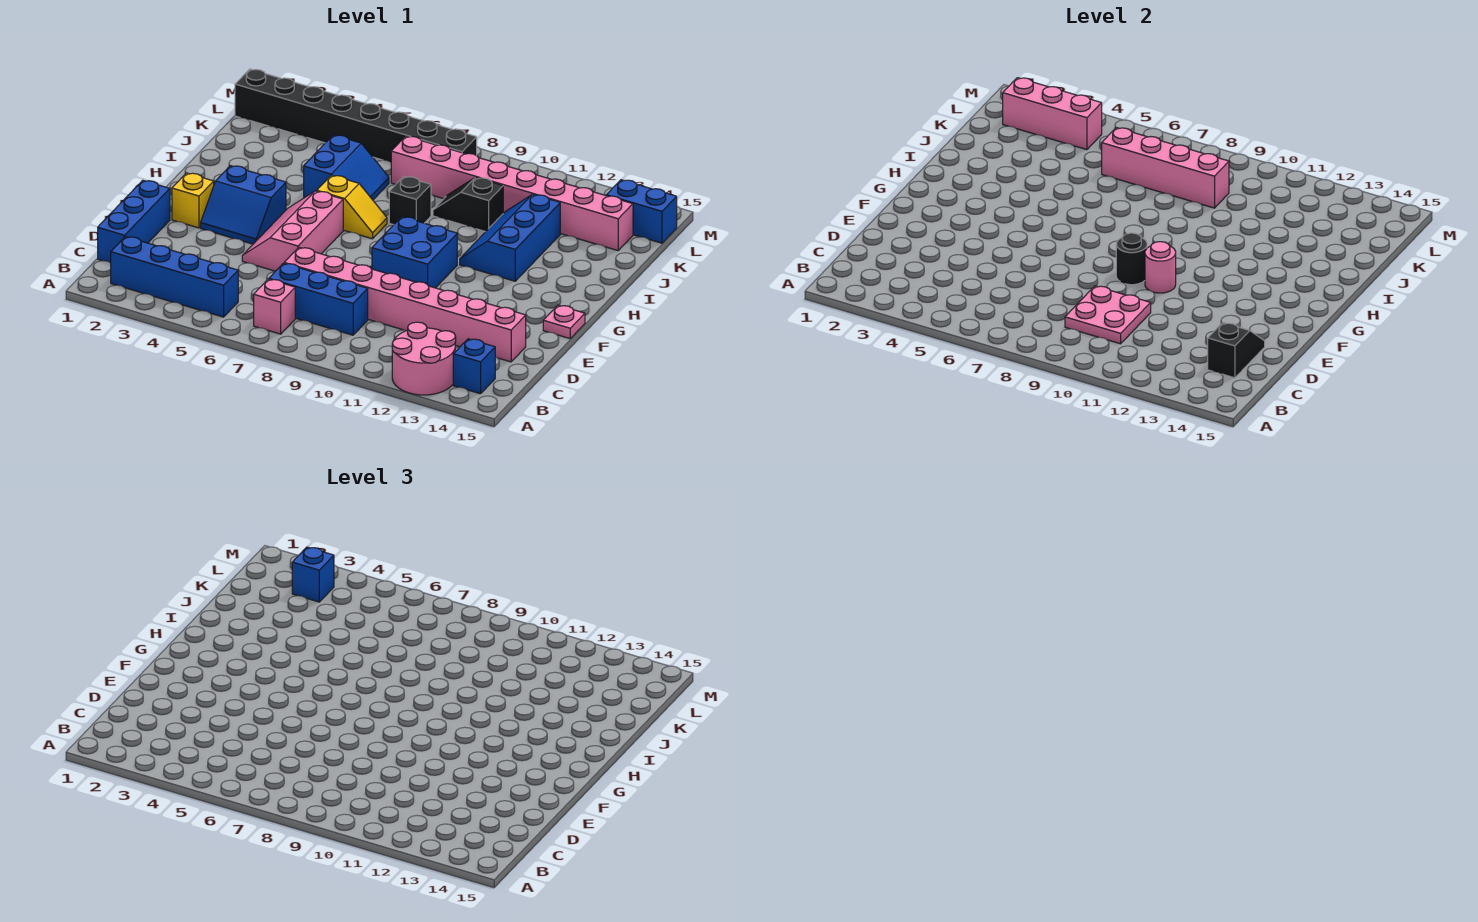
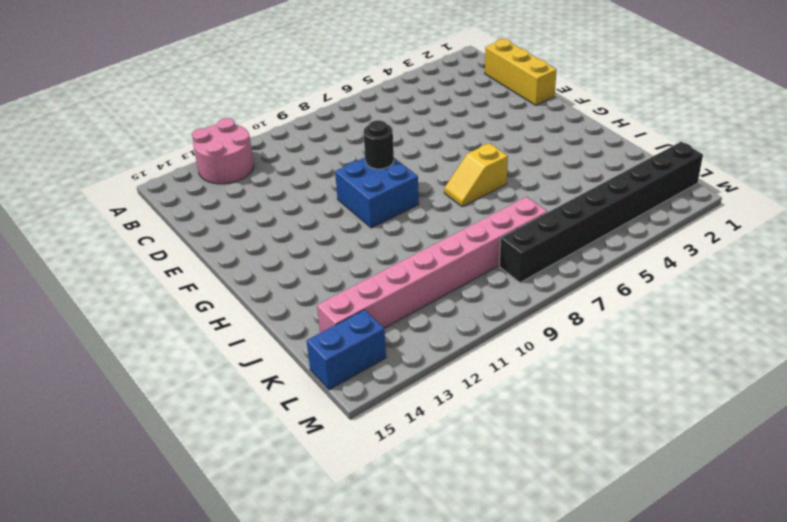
yellow brick C1:E1 level 1 -> blue brick C1:E1 level 1
none -> blue brick B2:B5 level 1
none -> pink brick B7 level 1
none -> blue brick B14 level 1

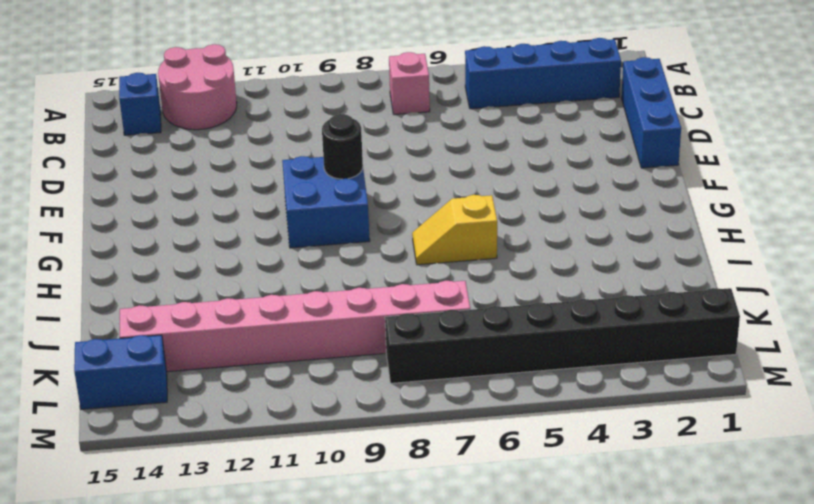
none -> blue brick C7:C9 level 1
none -> pink brick D7:D14 level 1
none -> pink slope E5:G6 level 1 top 6

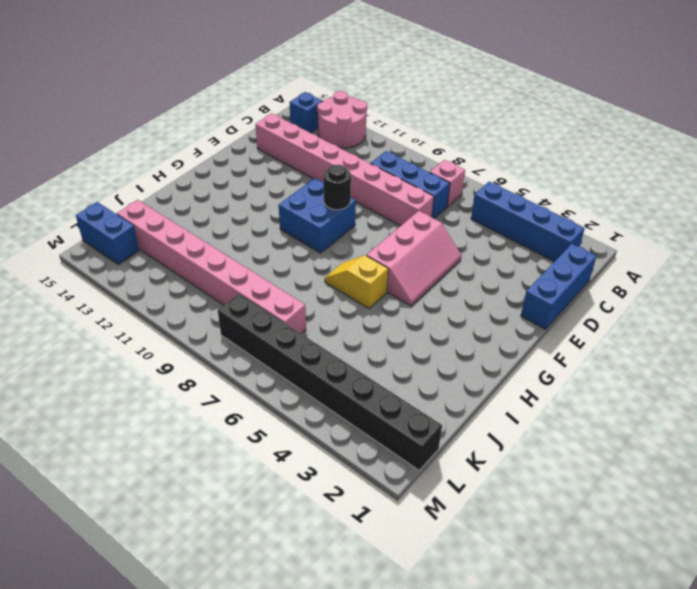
none -> yellow brick F2 level 1
none -> blue slope F3:G4 level 1 top G
none -> pink plate F15 level 1

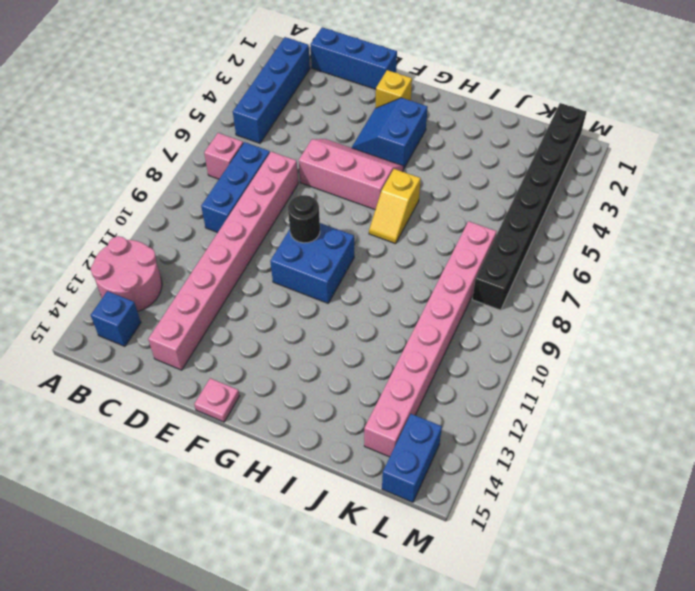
none -> blue slope H11:J12 level 1 top 12
none -> blue slope I5:J6 level 1 top 5
none -> black brick I8 level 1

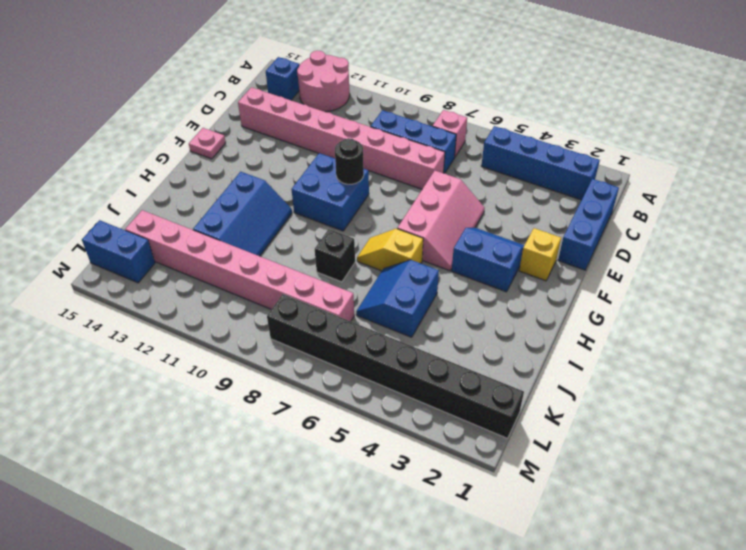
none -> black slope J9:J10 level 1 top 10
none -> pink plate C9:D10 level 2
none -> black slope C14:D14 level 2 top C

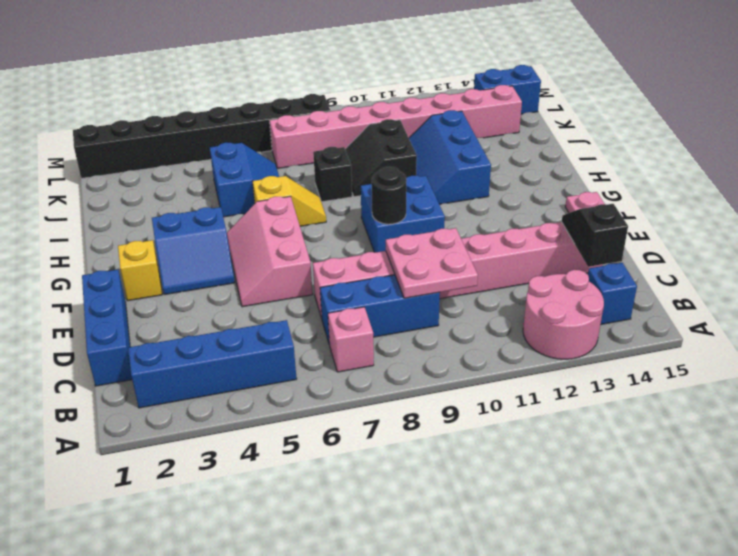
black slope I9:J10 level 1 top 10 -> black slope J9:J10 level 1 top 10
none -> pink round brick F10 level 2
none -> pink brick K6:K9 level 2
none -> pink brick L2:L4 level 2

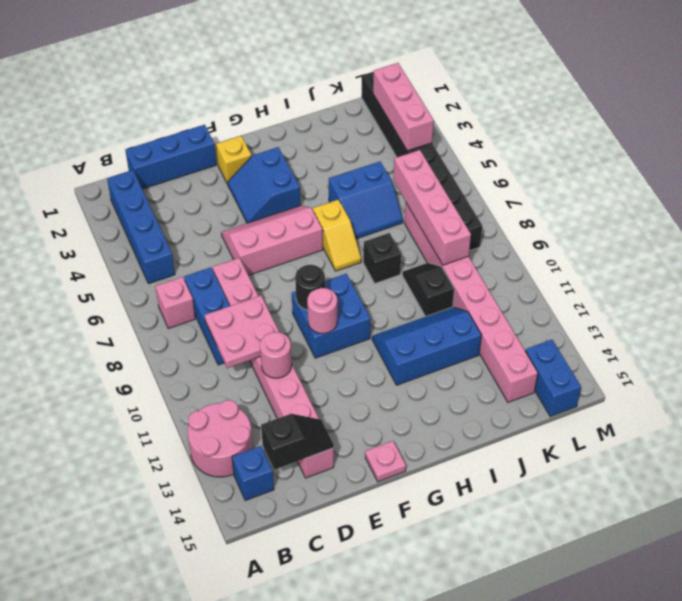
pink round brick D11 level 2 -> none
none -> blue brick L3 level 3

